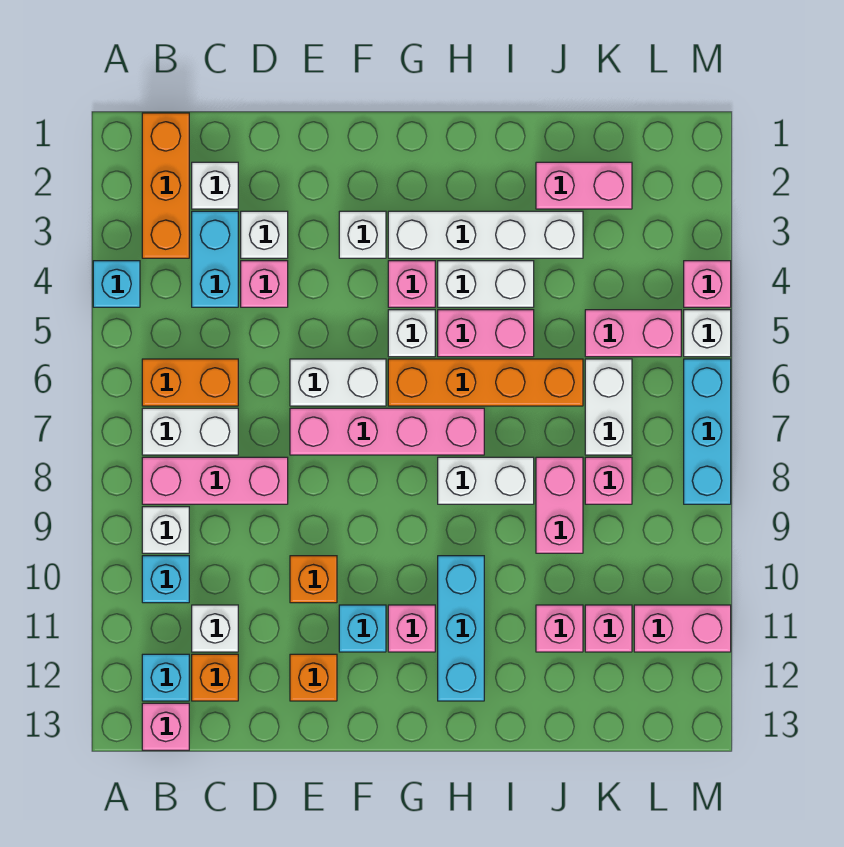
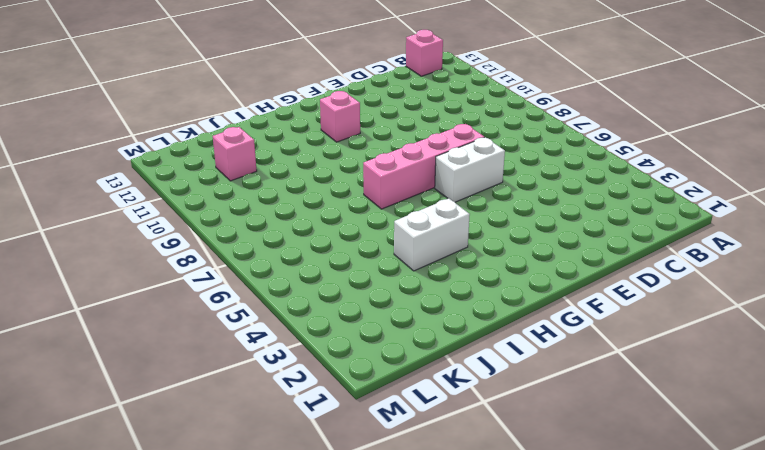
none -> cyan brick A4 level 1
none -> orange brick B1:B3 level 1
none -> orange brick B6:C6 level 1
none -> white brick B7:C7 level 1

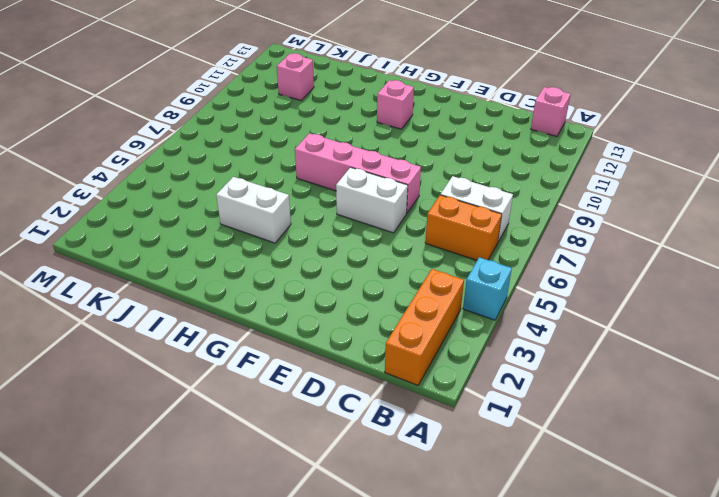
none -> pink brick B8:D8 level 1
none -> white brick B9 level 1
none -> cyan brick B10 level 1
none -> cyan brick B12 level 1

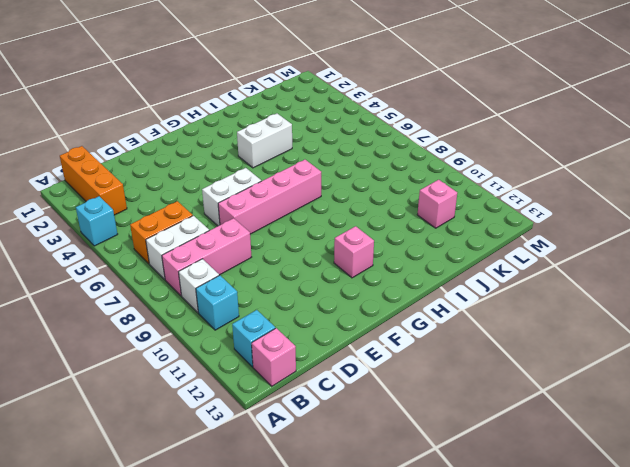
none -> white brick C2 level 1
none -> cyan brick C3:C4 level 1
none -> white brick C11 level 1
none -> orange brick C12 level 1

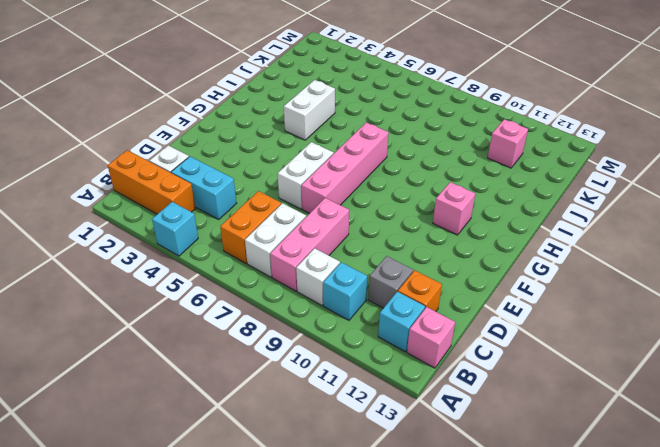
grey brick C11 level 1 -> white brick C11 level 1
none -> white brick D3 level 1
none -> pink brick D4 level 1
none -> orange brick E10 level 1
none -> orange brick E12 level 1

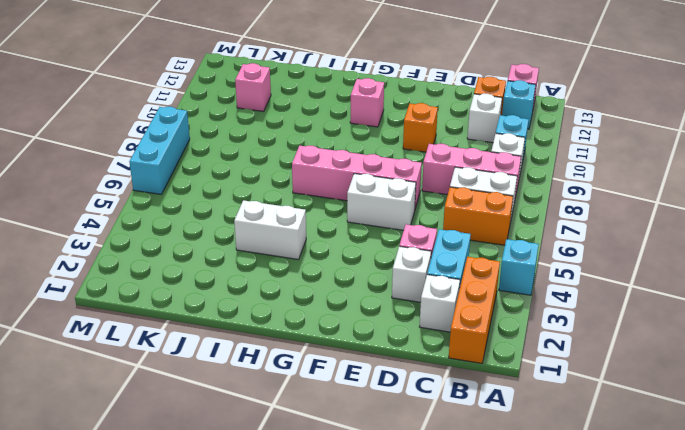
none -> orange brick E12 level 1
none -> white brick F3 level 1
none -> cyan brick F11 level 1
none -> white brick G3:J3 level 1

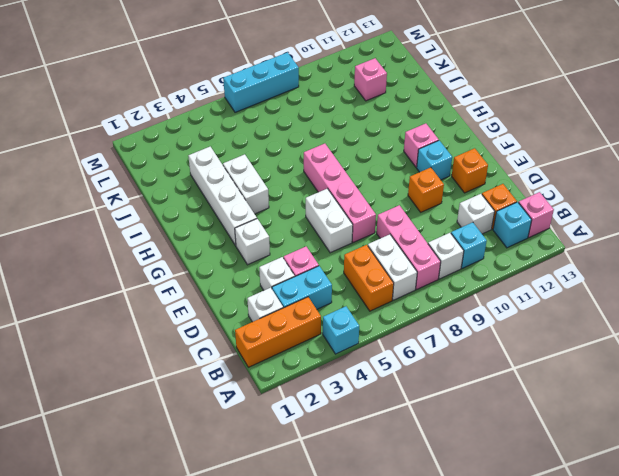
none -> pink brick G4 level 1
none -> white brick G5 level 1
none -> orange brick G6:J6 level 1
none -> pink brick H5:I5 level 1

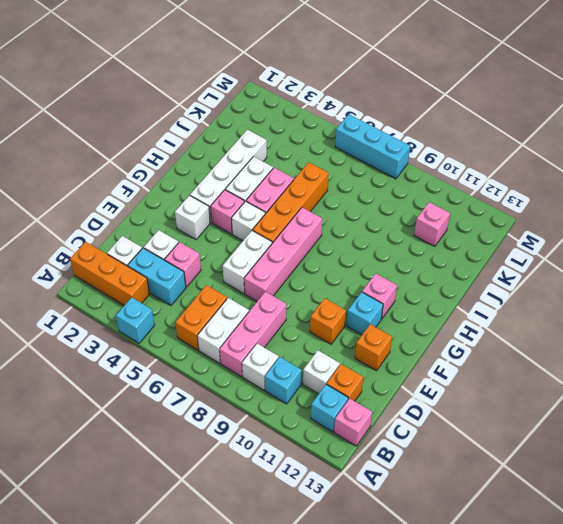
none -> white brick H8:I8 level 1
none -> cyan brick H10:H12 level 1
none -> pink brick J2:K2 level 1
none -> pink brick J8:J9 level 1

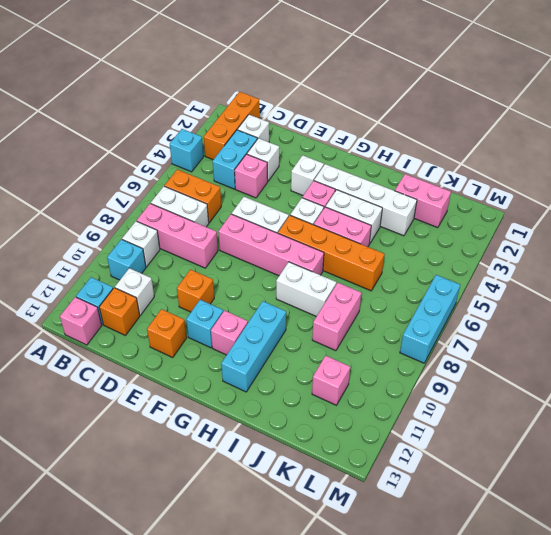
none -> pink brick J11 level 1
none -> pink brick K5:L5 level 1
none -> white brick K6:K7 level 1
none -> pink brick K8 level 1

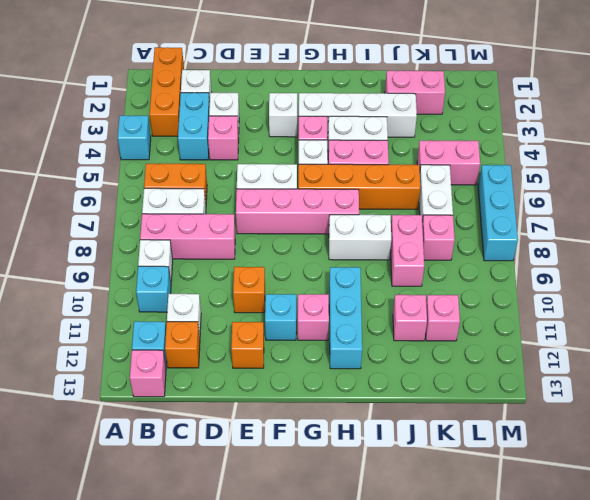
none -> pink brick L11:M11 level 1
none -> pink brick M4 level 1
none -> white brick M5 level 1

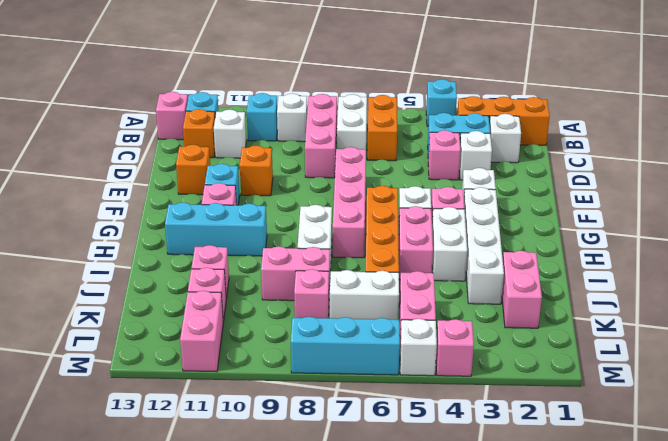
none -> white brick E6:F6 level 1

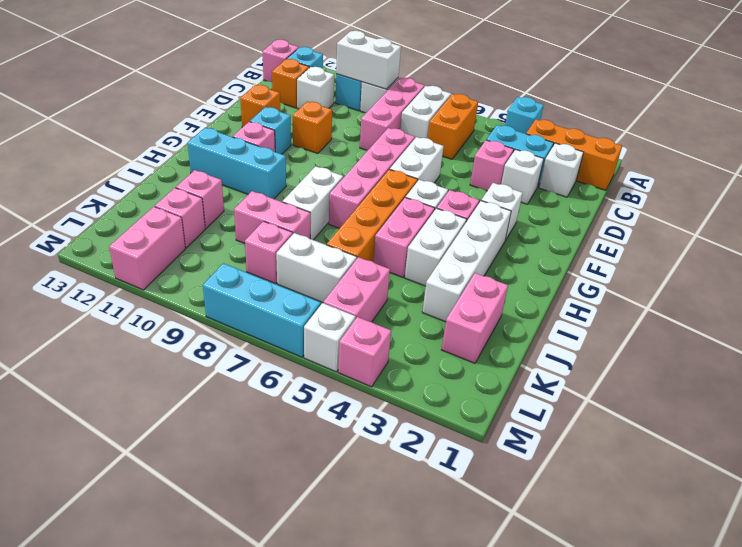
white brick B9:B10 level 2 -> none

